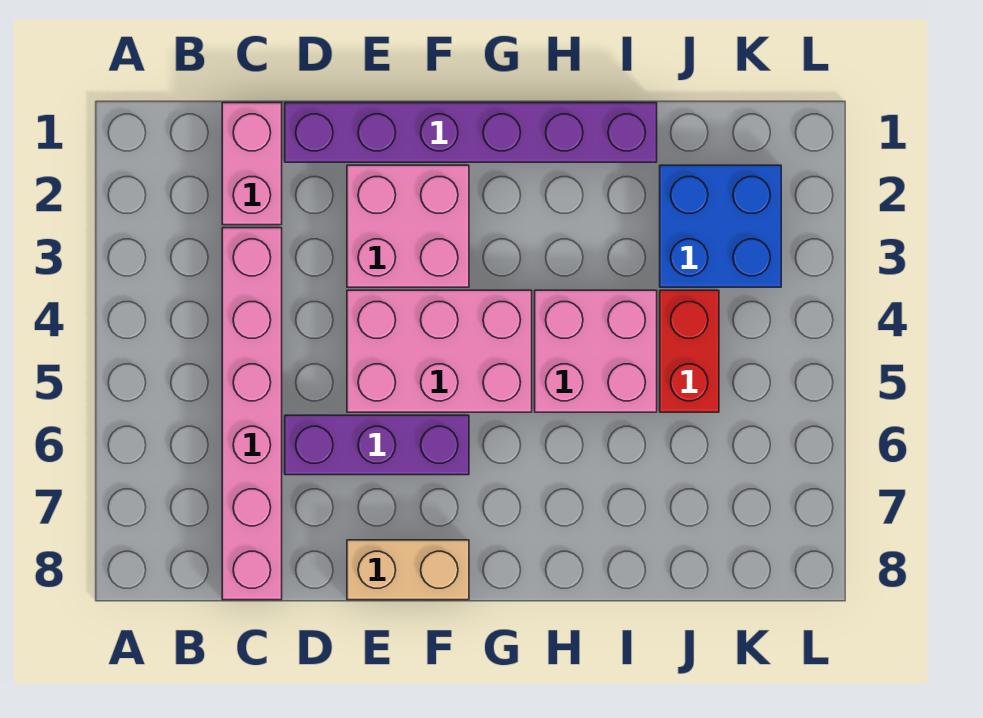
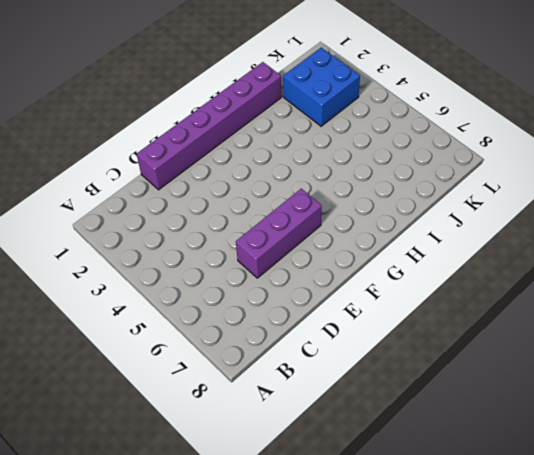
none -> pink brick C1:C2 level 1
none -> pink brick C3:C8 level 1

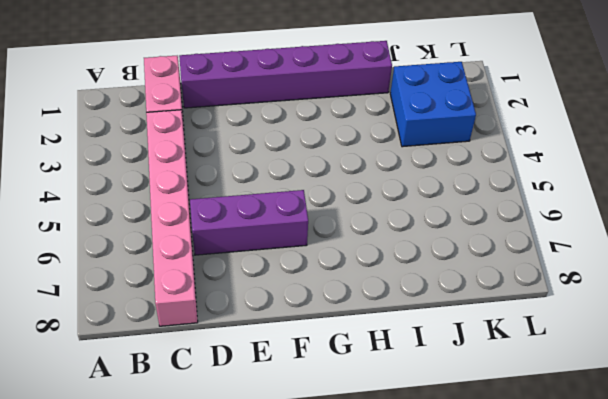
none -> pink brick E2:F3 level 1
none -> pink brick E4:G5 level 1

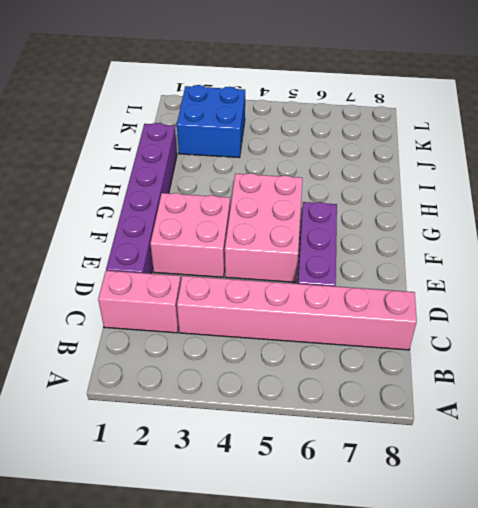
none -> tan brick E8:F8 level 1
none -> pink brick H4:I5 level 1

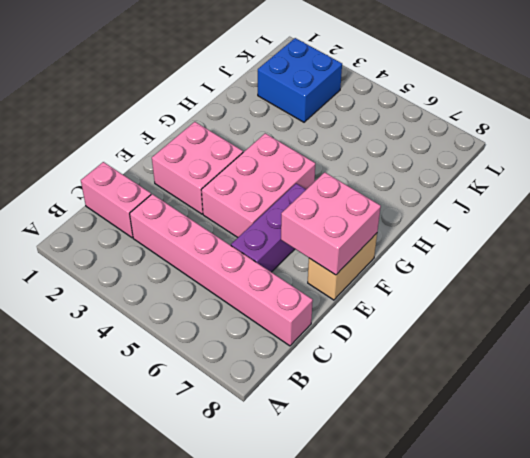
pink brick E7:F8 level 2 -> pink brick H4:I5 level 1
none -> purple brick D1:I1 level 1
none -> red brick J4:J5 level 1

